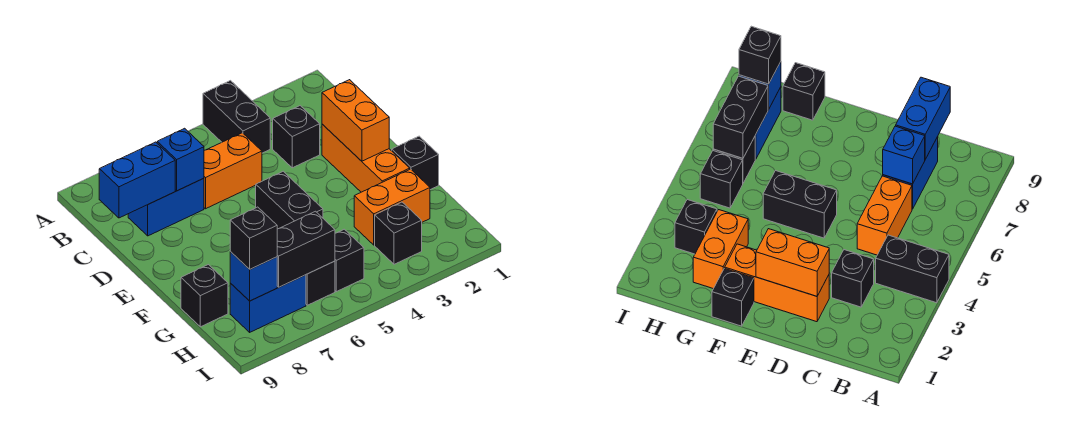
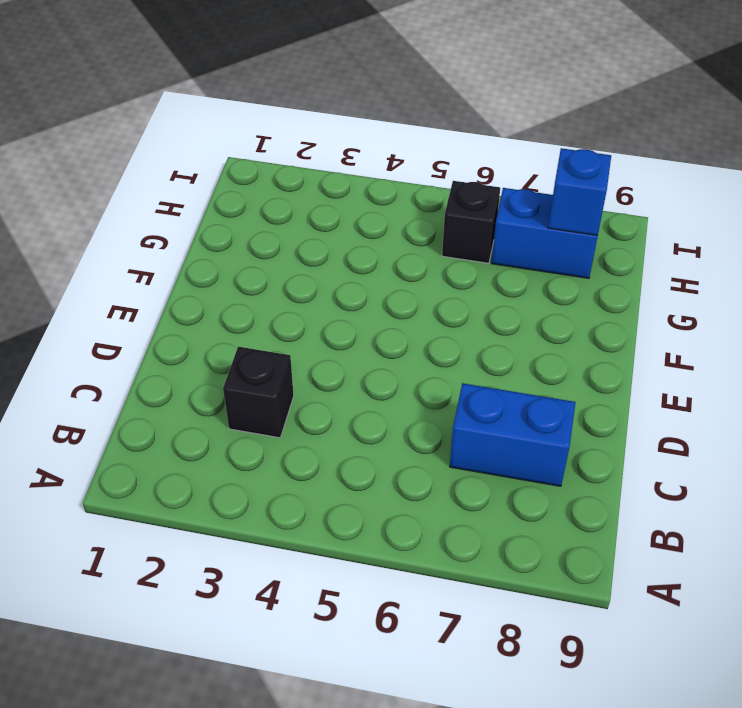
none -> black brick A4:B4 level 1
none -> orange brick C5:C6 level 1
none -> orange brick D2:F2 level 1

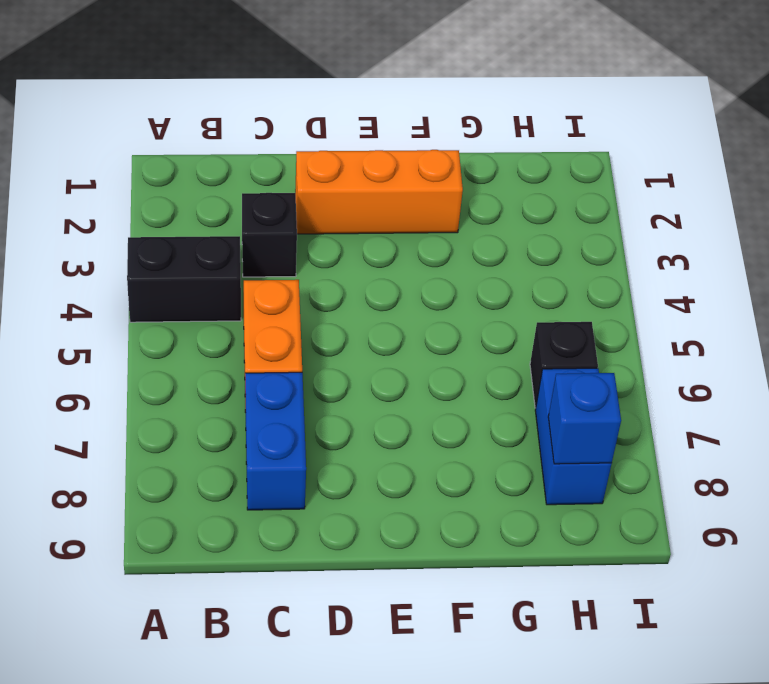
none -> black brick E5:F5 level 1
none -> black brick F1 level 1
none -> orange brick G2:G3 level 1

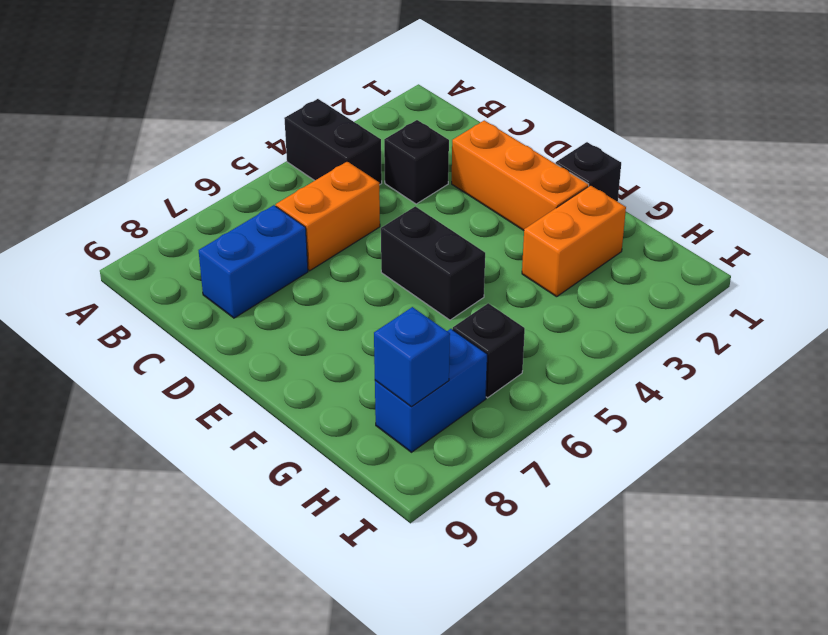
none -> black brick G9 level 1
none -> black brick H3 level 1
none -> black brick H5 level 1

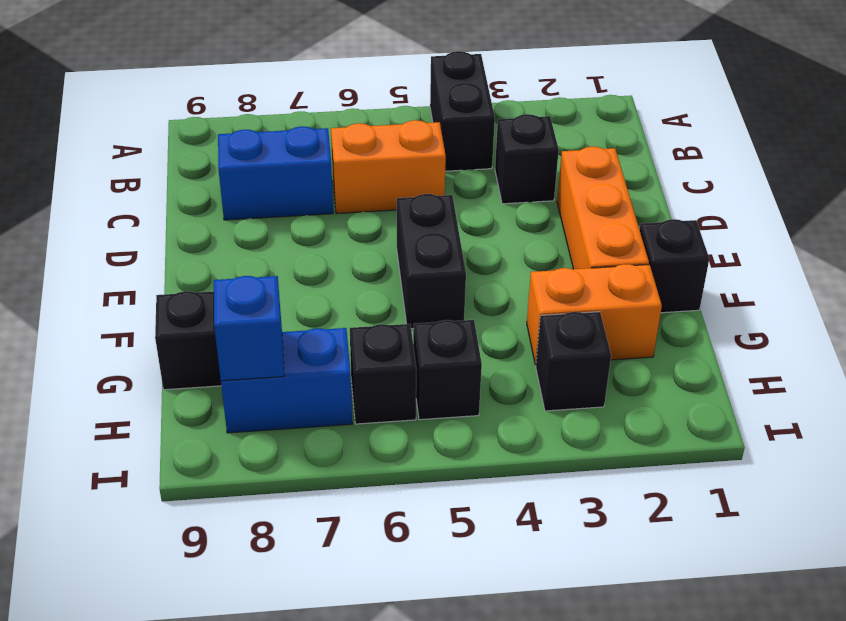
none -> blue brick C7 level 2
none -> blue brick C8:C9 level 2
none -> orange brick D2:E2 level 2

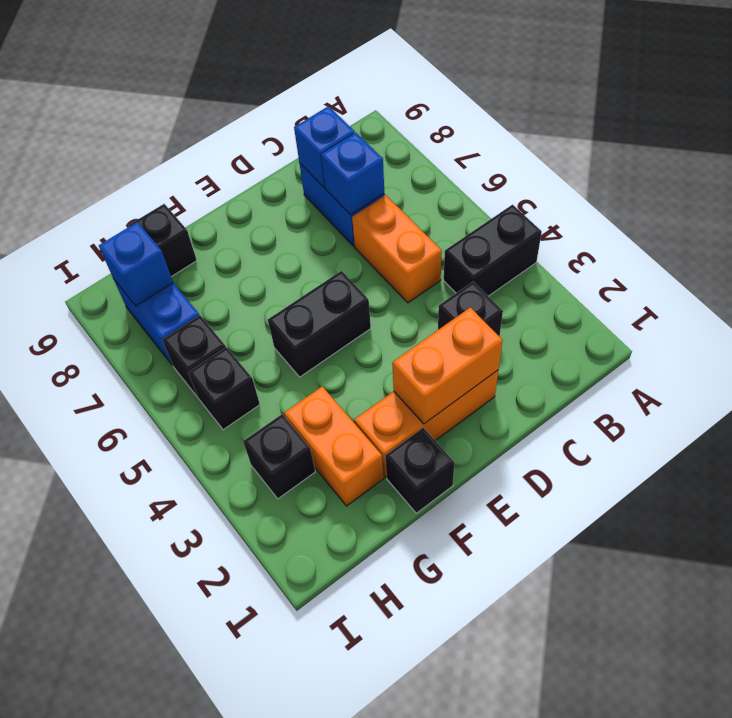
blue brick C8 level 2 -> blue brick C8:C9 level 2
none -> black brick H6:H7 level 2
none -> black brick H8 level 3

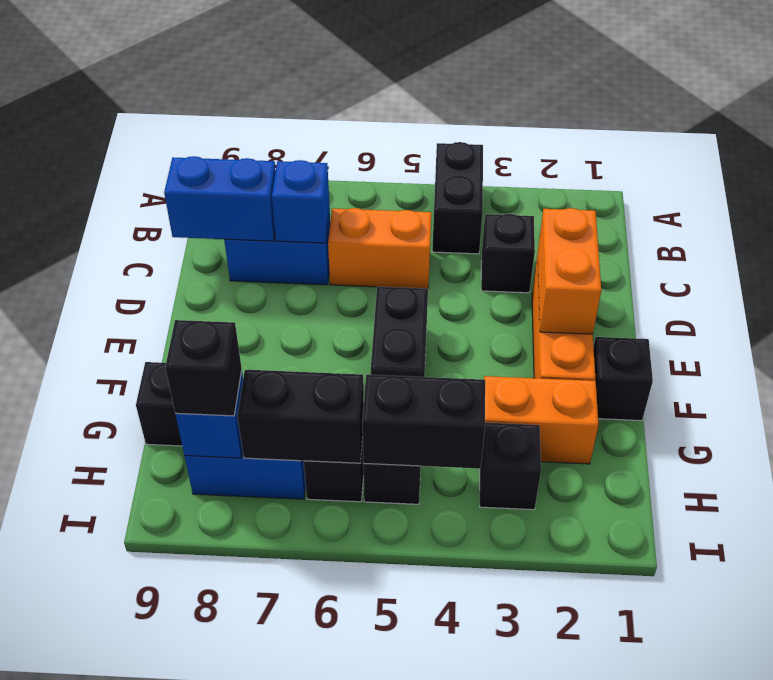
black brick H4:H5 level 2 -> none

